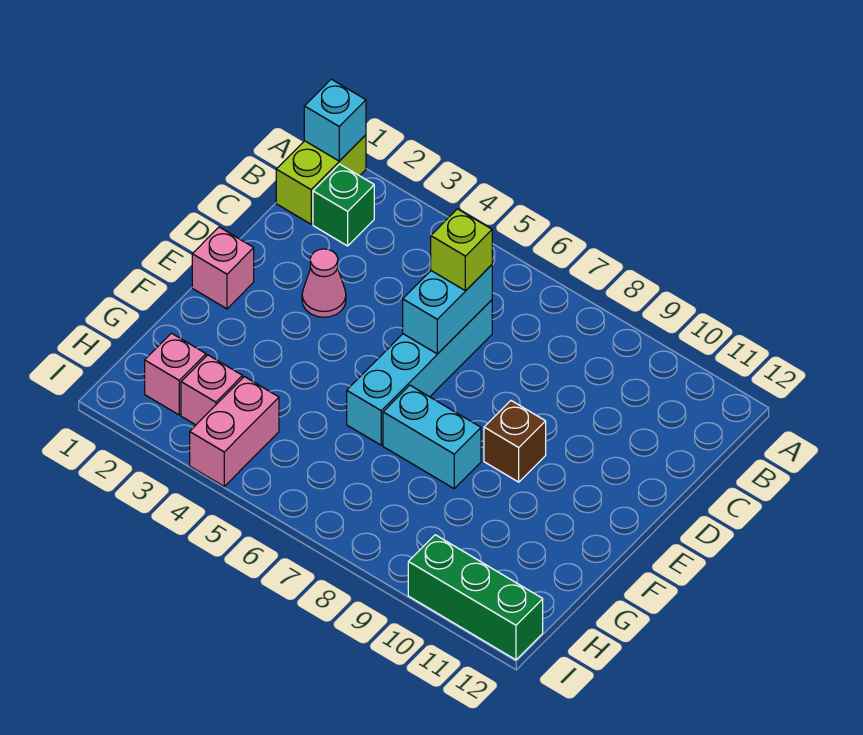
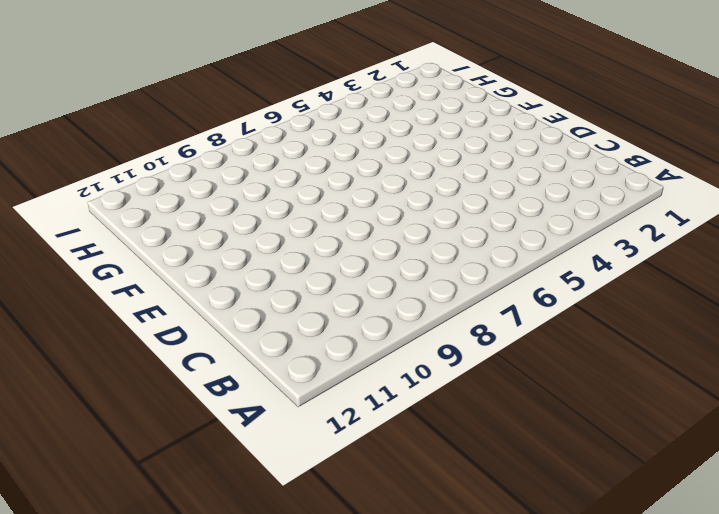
none -> lime brick A1:B1 level 1
none -> green brick B2 level 1
none -> cyan brick C6:F6 level 1

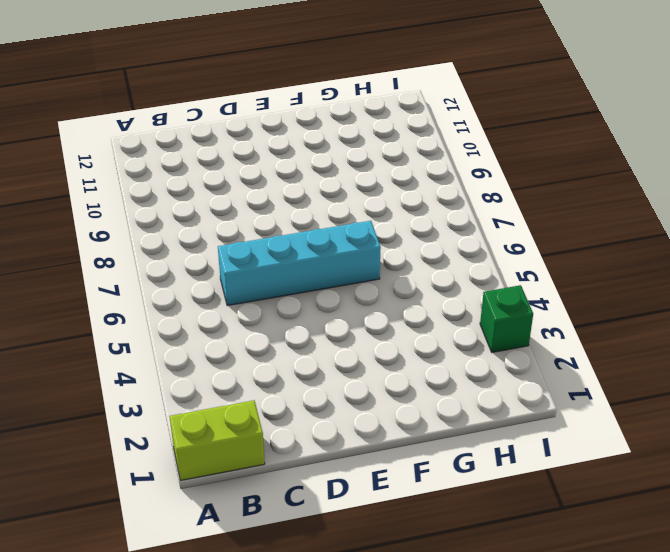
green brick I3 level 1 -> green brick B2 level 1
none -> pink cone D3 level 1
none -> pink brick E1 level 1
none -> brown brick E9 level 1

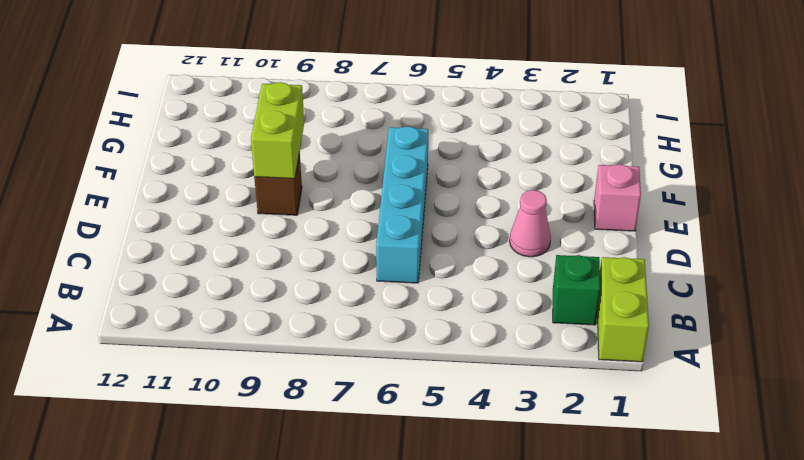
lime brick E9:F9 level 2 -> none
none -> cyan brick F7:F8 level 1
none -> pink brick H2 level 1
none -> pink brick H3 level 1

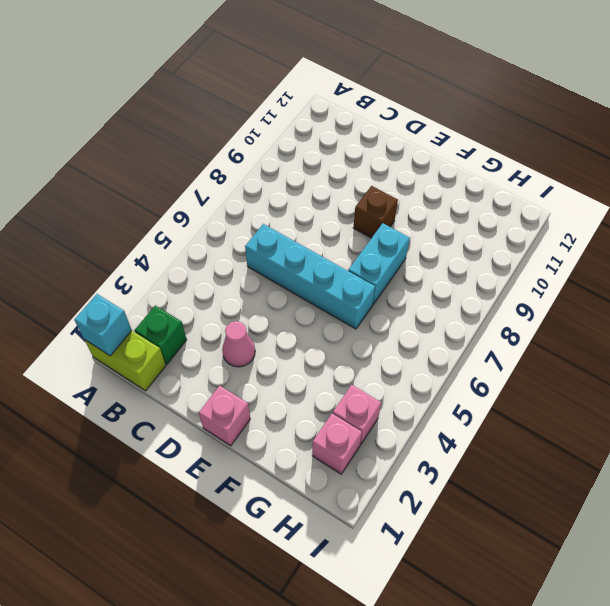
none -> pink brick H4:I4 level 1
none -> green brick I10:I12 level 1
none -> cyan brick C6:D6 level 2

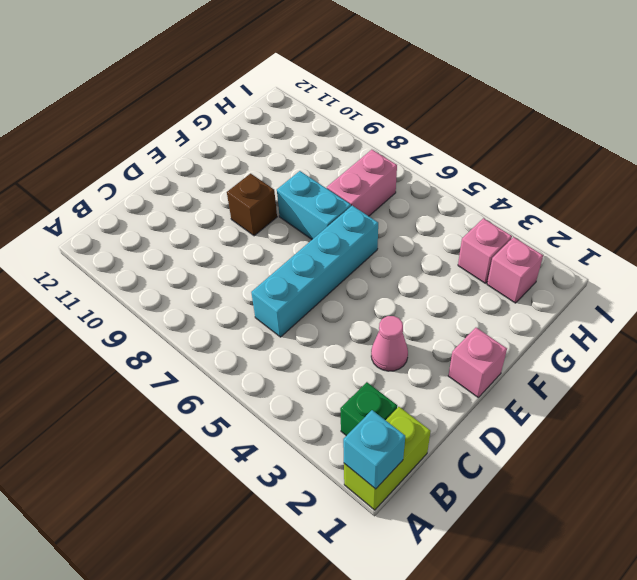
pink brick G7:H7 level 1 -> pink brick H4:I4 level 1
none -> green brick I10:I12 level 1
none -> cyan brick C6:D6 level 2
none -> lime brick C6 level 3

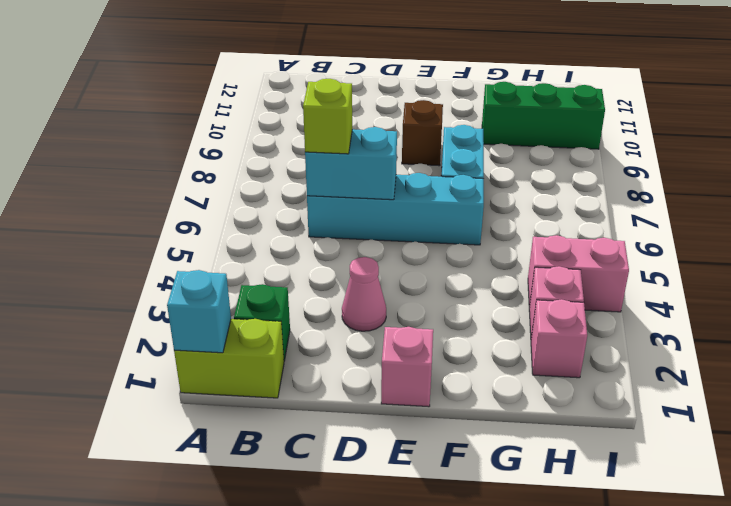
green brick G10:I10 level 1 -> green brick I10:I12 level 1

